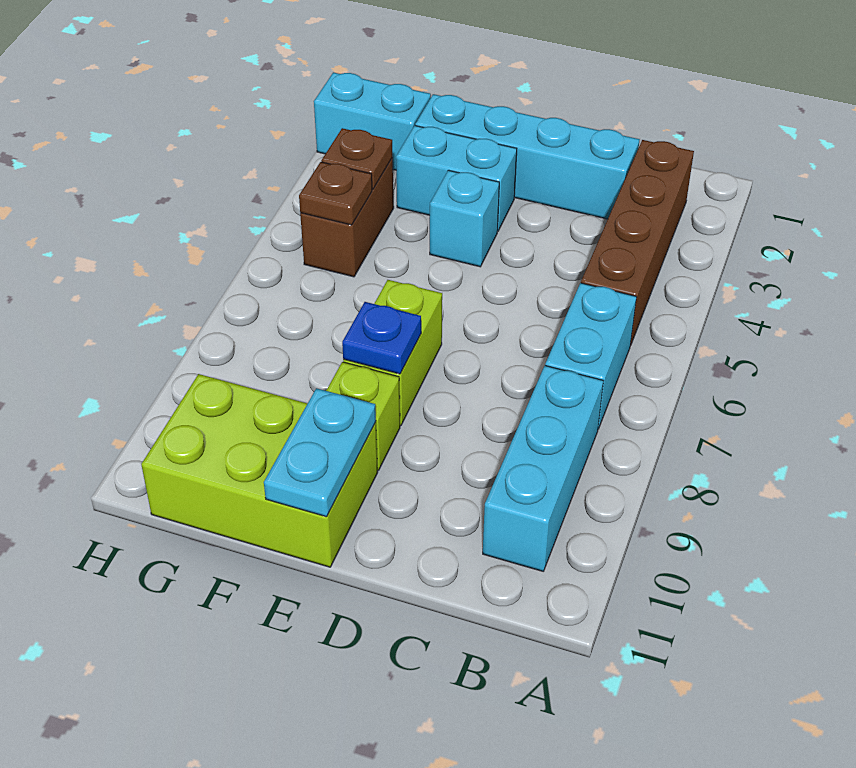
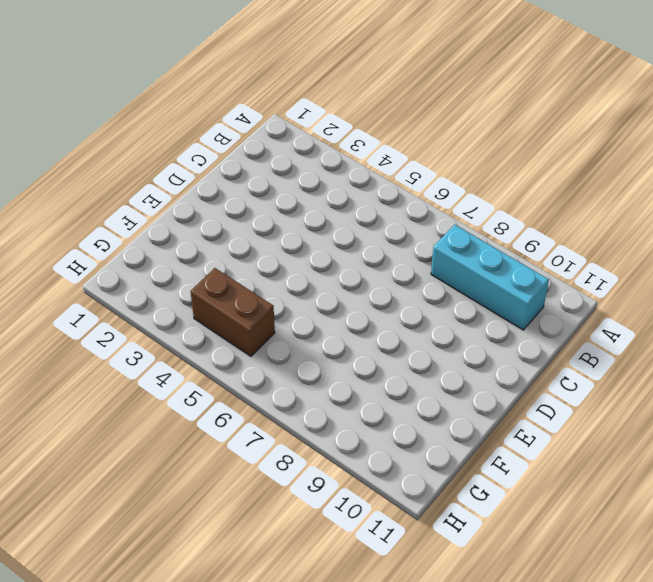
none -> brown brick B2:B5 level 1
none -> cyan brick B6:B7 level 1
none -> cyan brick C2:F2 level 1

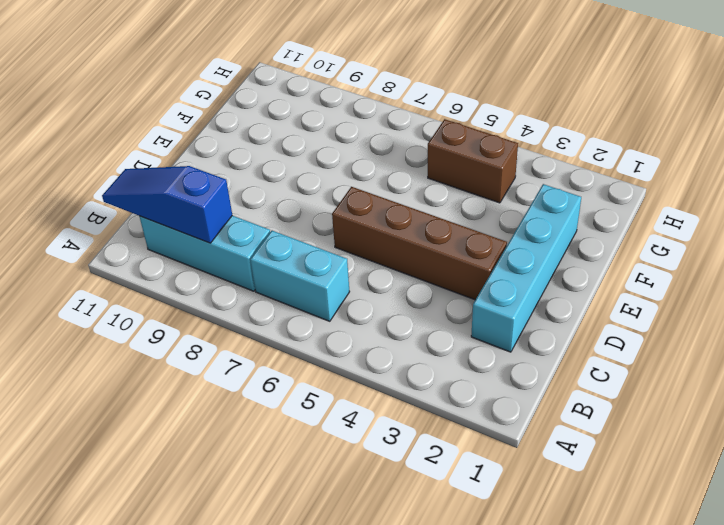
blue slope B9:B11 level 2 top 9 -> none
brown brick D3:D6 level 1 -> brown brick B2:B5 level 1
none -> cyan brick E3:F3 level 1
none -> cyan brick E4 level 1
none -> lime brick E7:E8 level 1

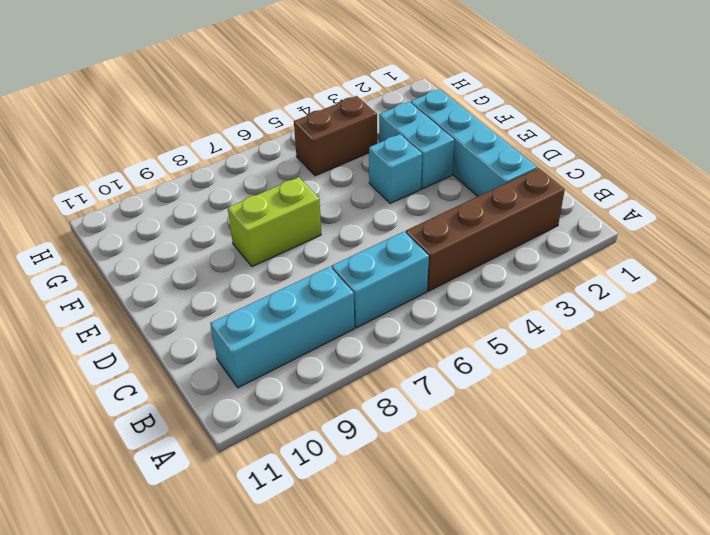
none -> lime brick E9 level 1
none -> lime brick E10:G11 level 1
none -> cyan brick G2:H2 level 1

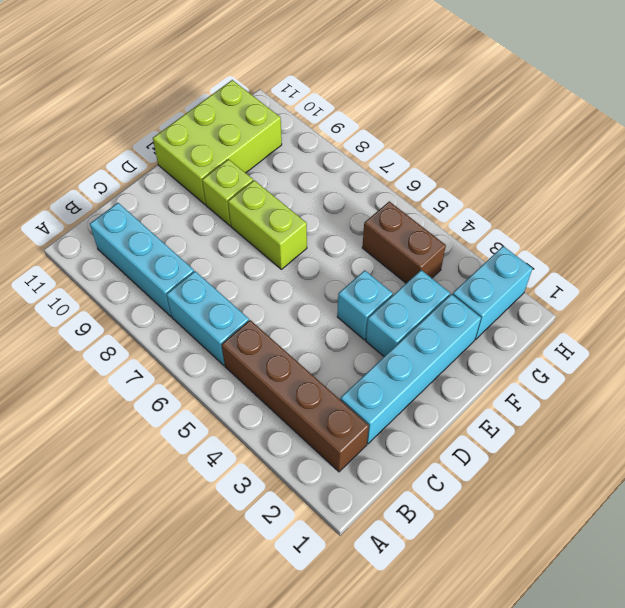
none -> blue plate E8 level 2
none -> cyan plate E10:E11 level 2
none -> brown plate G4 level 2

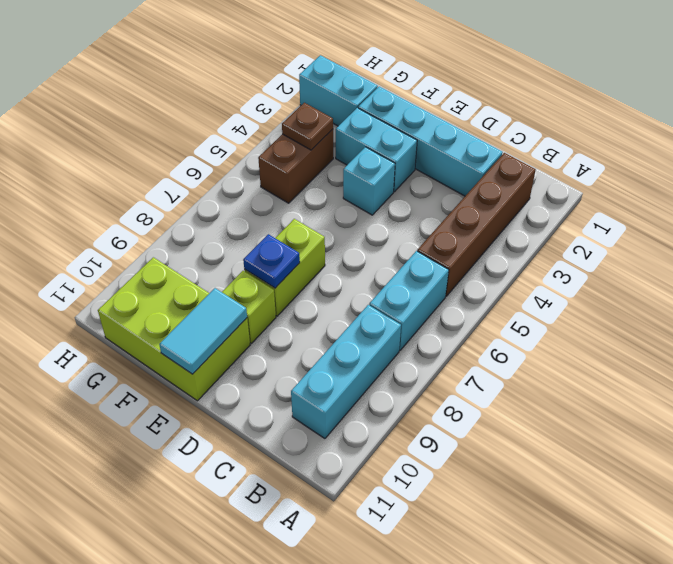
cyan tile E10:E11 level 2 -> cyan plate E10:E11 level 2
none -> brown plate G5 level 2

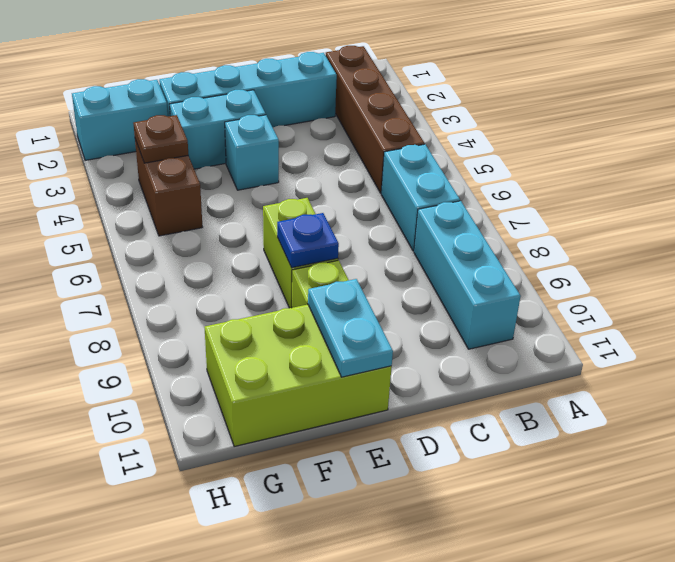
none -> brown plate G5 level 2

